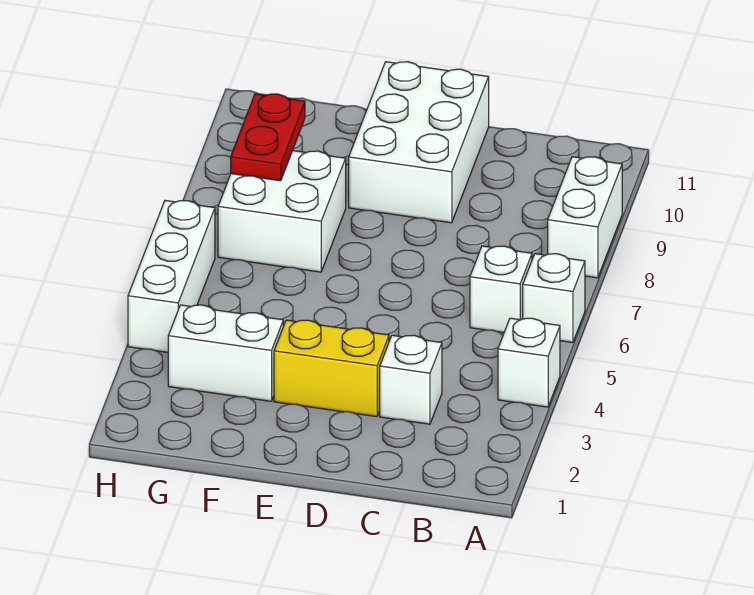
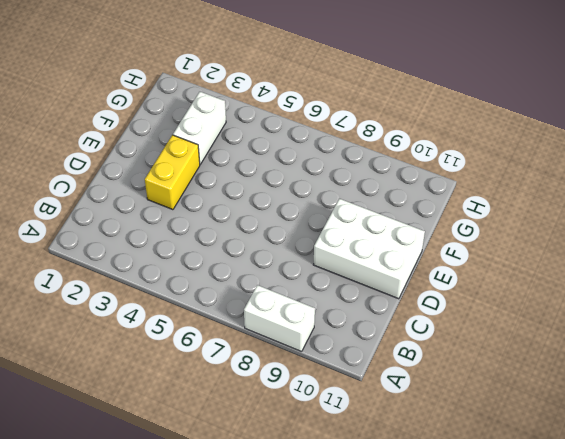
none -> white brick A4 level 1
none -> white brick A6 level 1

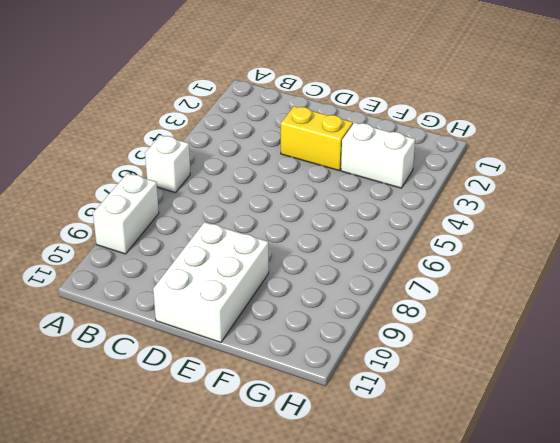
none -> white brick A4 level 1
none -> white brick B6 level 1

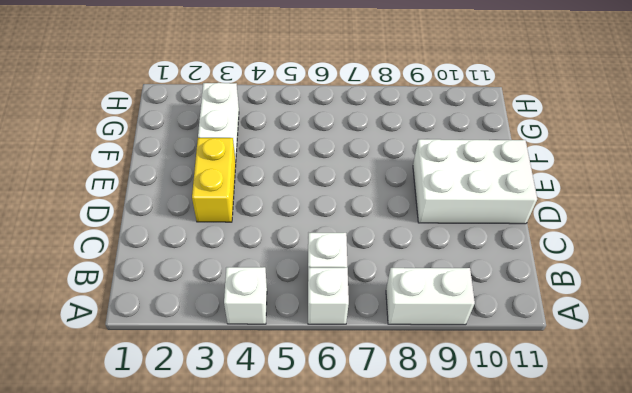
none -> white brick C3 level 1
none -> white brick F7:G8 level 1

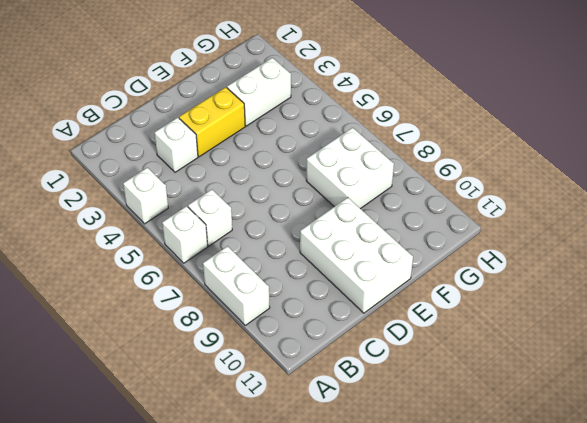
none -> white brick H4:H6 level 1
none -> red plate G8:G9 level 2

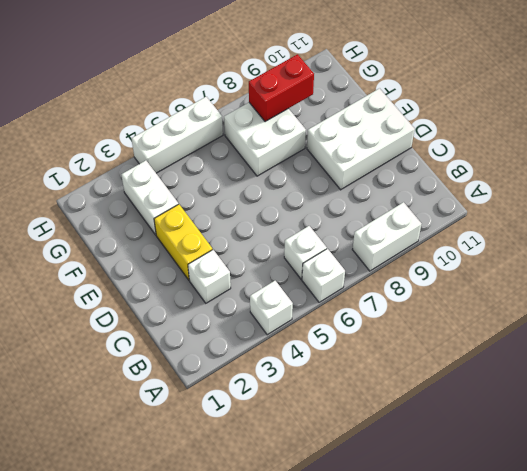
red brick G8:G9 level 2 -> red plate G8:G9 level 2

